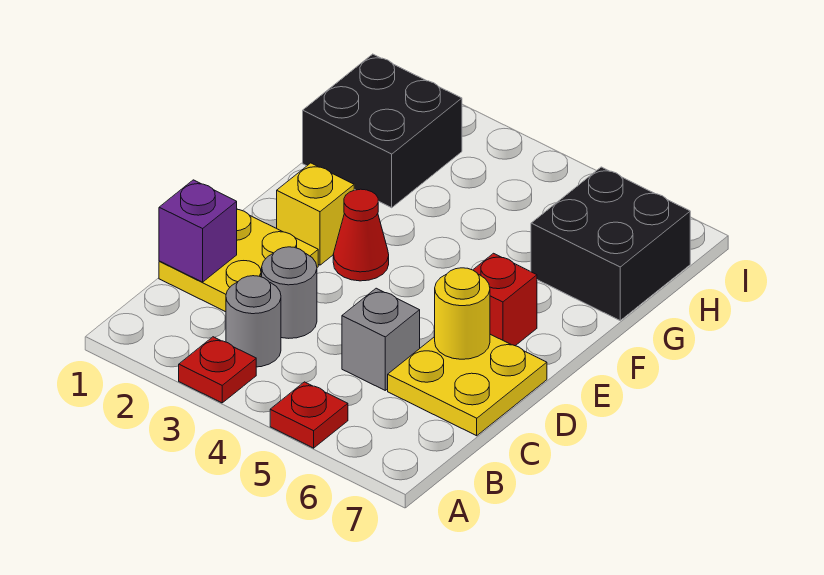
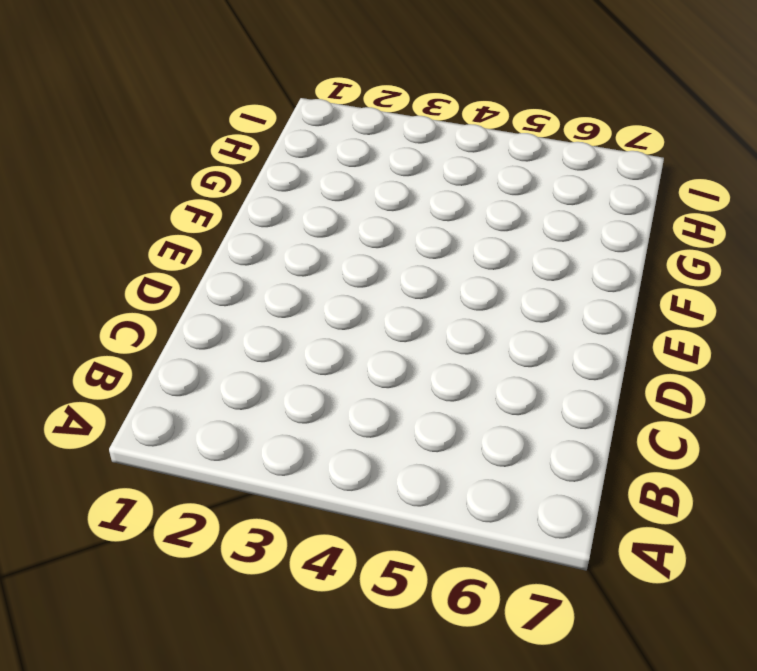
none -> red plate A3 level 1
none -> red plate A5 level 1
none -> grey round brick B3 level 1

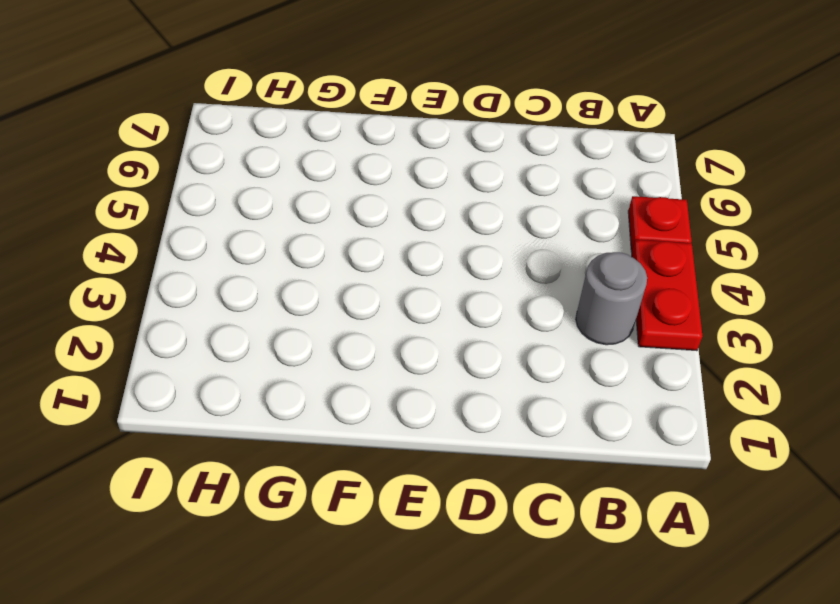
red plate A3:A4 level 1 -> red plate A3 level 1
none -> yellow plate C1:D2 level 1
none -> grey round brick C3 level 1
none -> grey brick C5 level 1

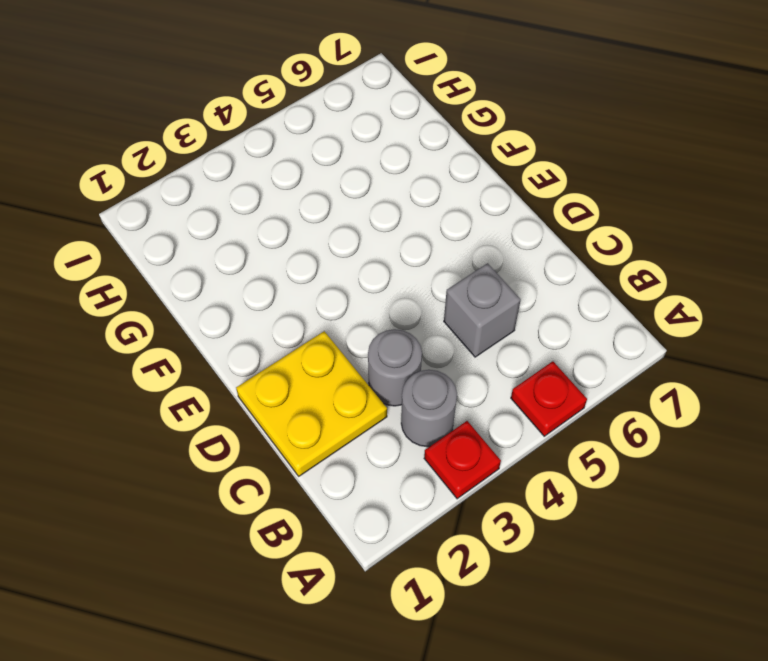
none -> yellow plate C6:D7 level 1
none -> yellow brick E2 level 1
none -> red cone E3 level 1

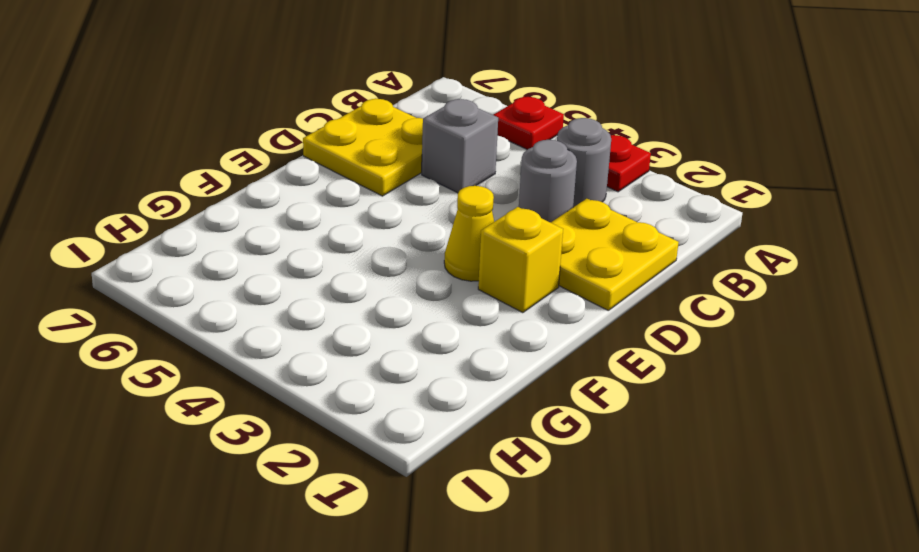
yellow cone E3 level 1 -> red cone E3 level 1
none -> red brick E6 level 1
none -> black brick G1:H2 level 1
none -> black brick G6:H7 level 1

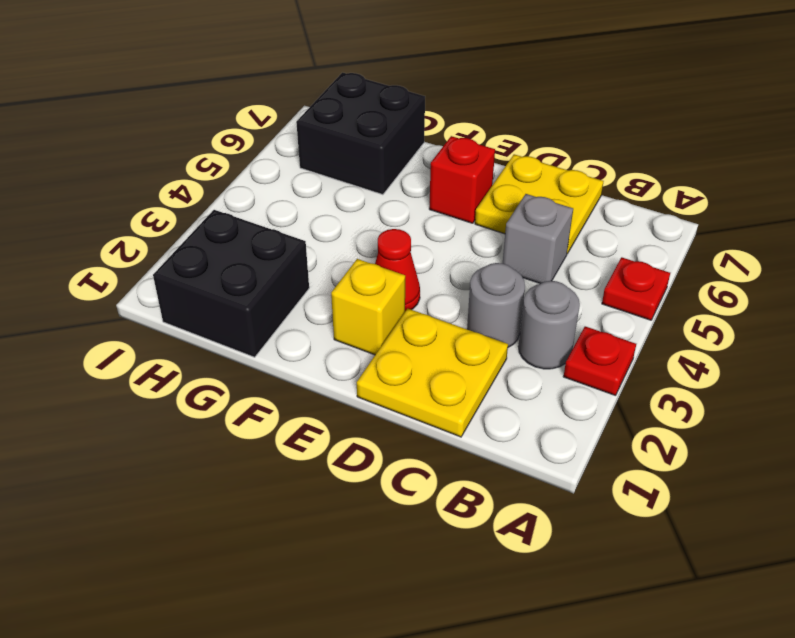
none -> purple brick C1 level 2
none -> yellow round brick D6 level 2

